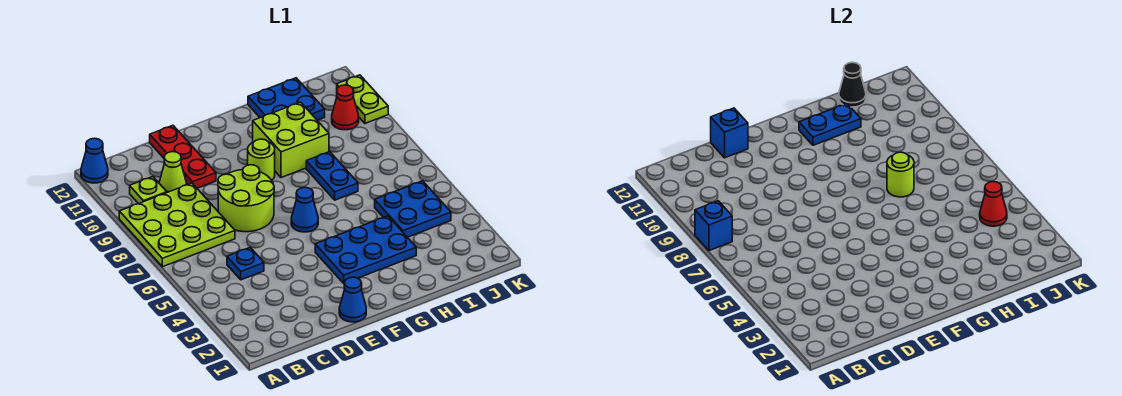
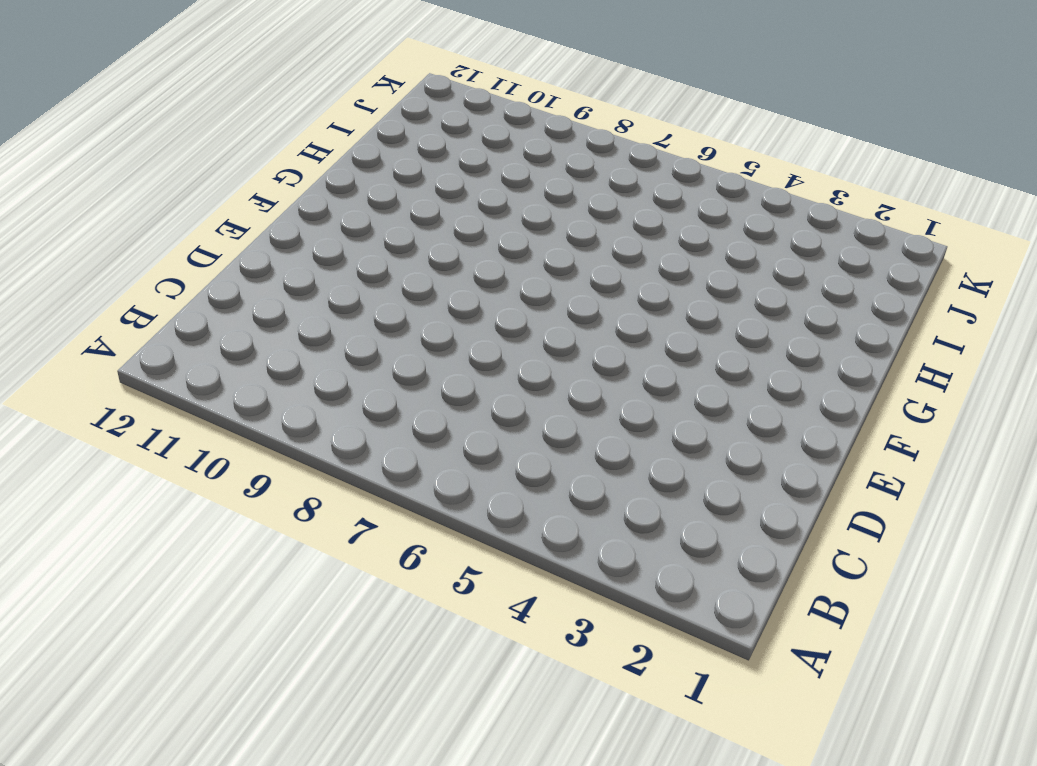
none -> lime plate A7:C9 level 1
none -> blue cone A12 level 1
none -> lime plate B10 level 1

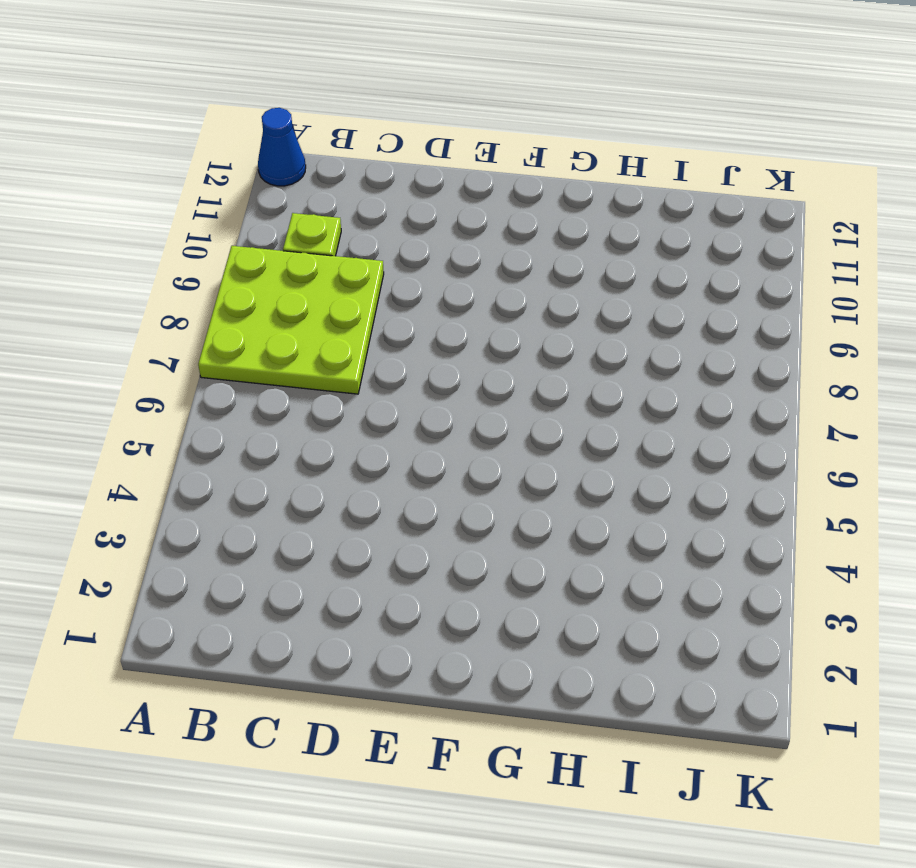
none -> blue plate C5 level 1
none -> lime cone C10 level 1
none -> lime round brick D7:E8 level 1

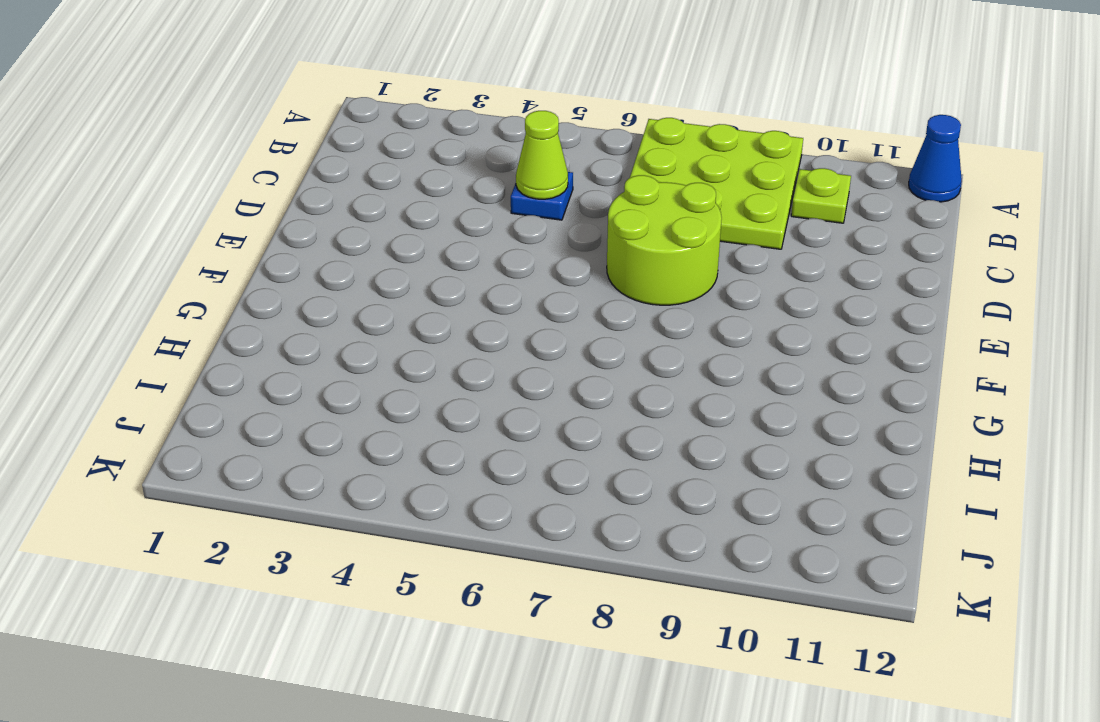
lime cone C5 level 2 -> lime cone C10 level 1
none -> red plate D10:D12 level 1
none -> blue cone E1 level 1
none -> blue plate F3:H4 level 1

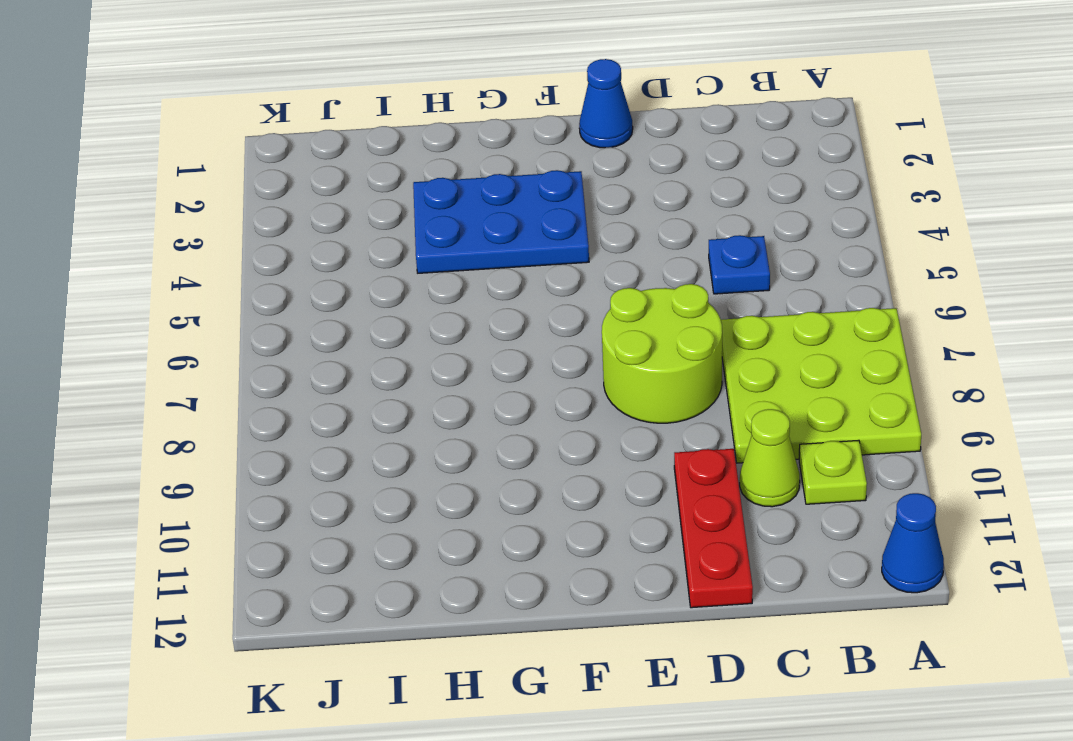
none -> blue cone F6 level 1
none -> lime round brick F9 level 1
none -> lime brick G9:H10 level 1

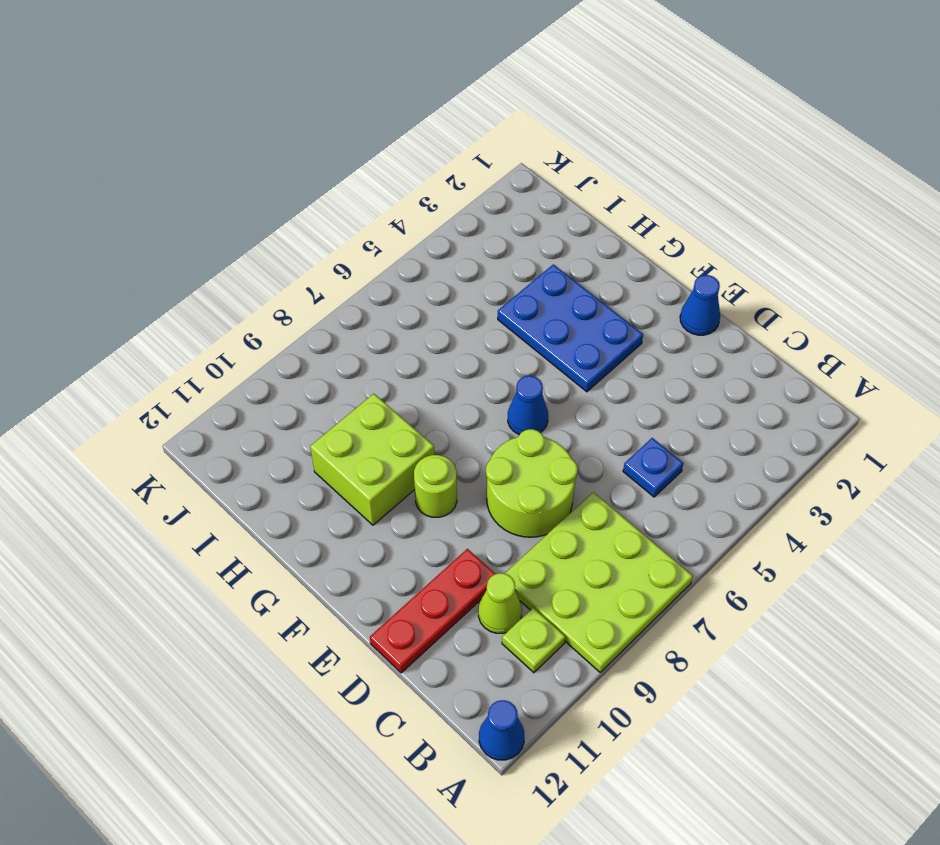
none -> blue plate H7:H8 level 1
none -> blue plate H11:I12 level 1
none -> blue plate I4:J5 level 1

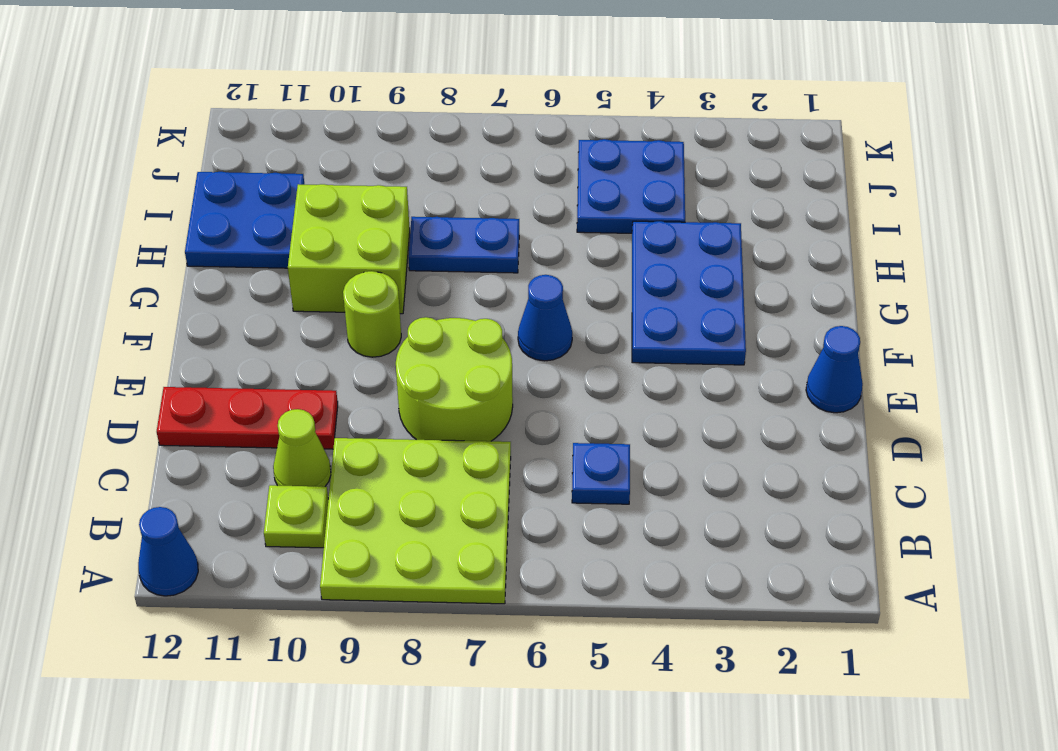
none -> red cone J10 level 1
none -> lime plate K10:K11 level 1
none -> blue brick A8 level 2

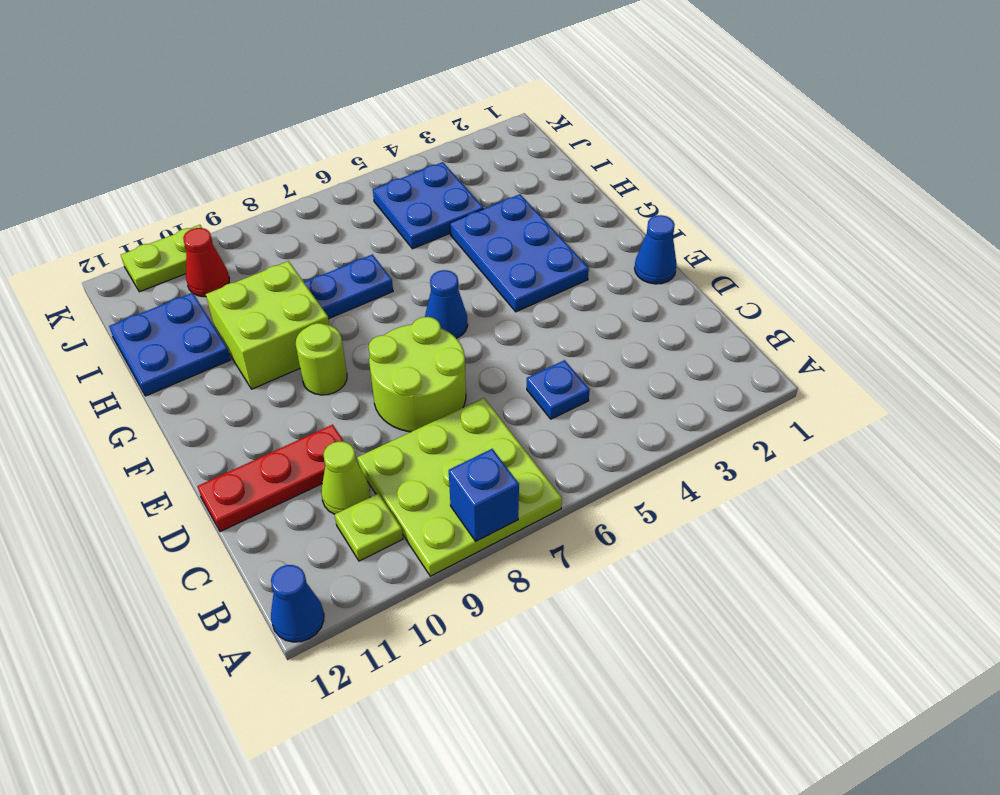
none -> blue brick D12 level 2
none -> blue plate G11:H11 level 2
none -> lime round brick H7 level 2

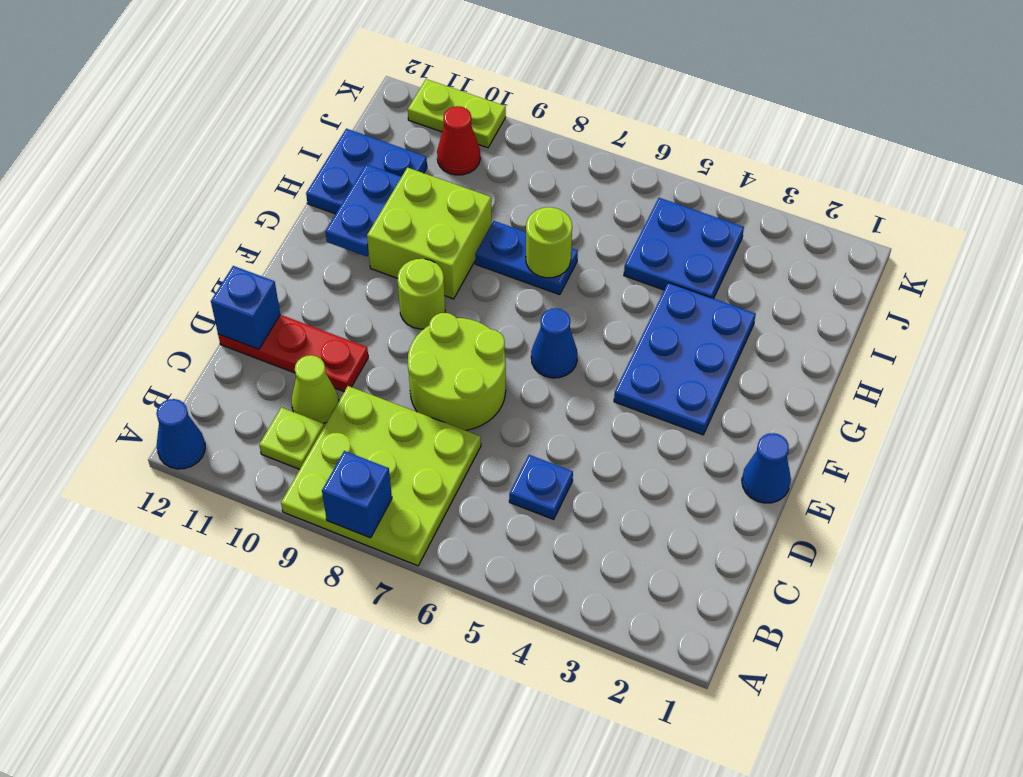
none -> black cone I12 level 2
none -> red cone J4 level 2

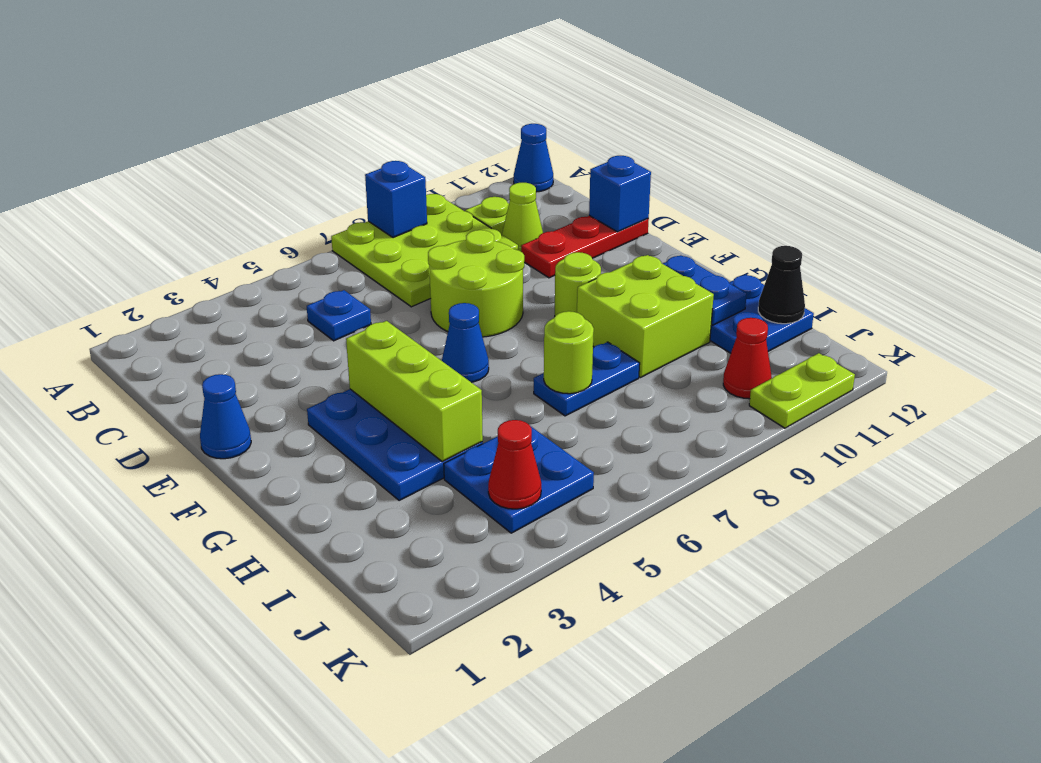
lime brick F4:H4 level 2 -> none

